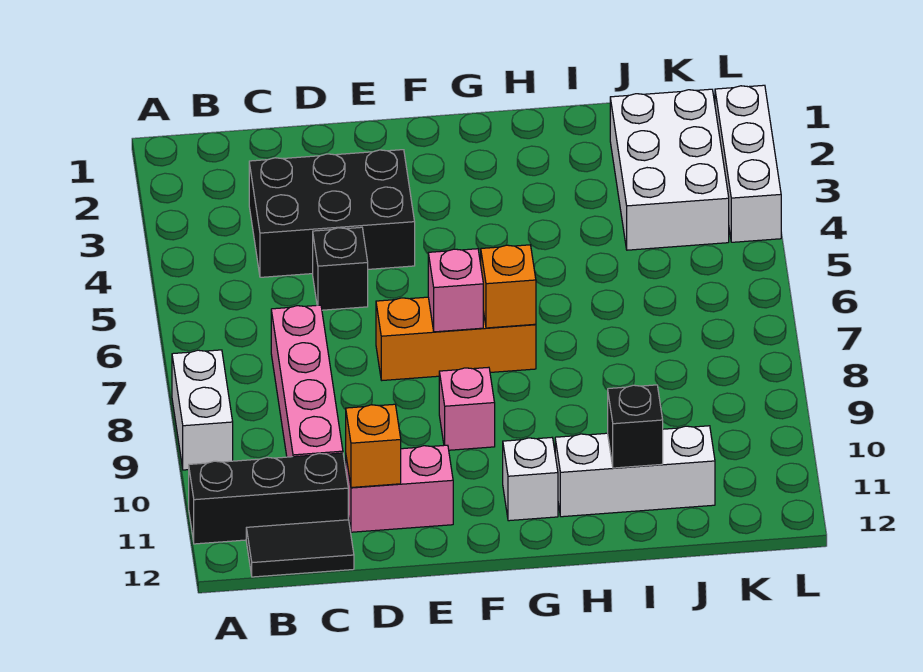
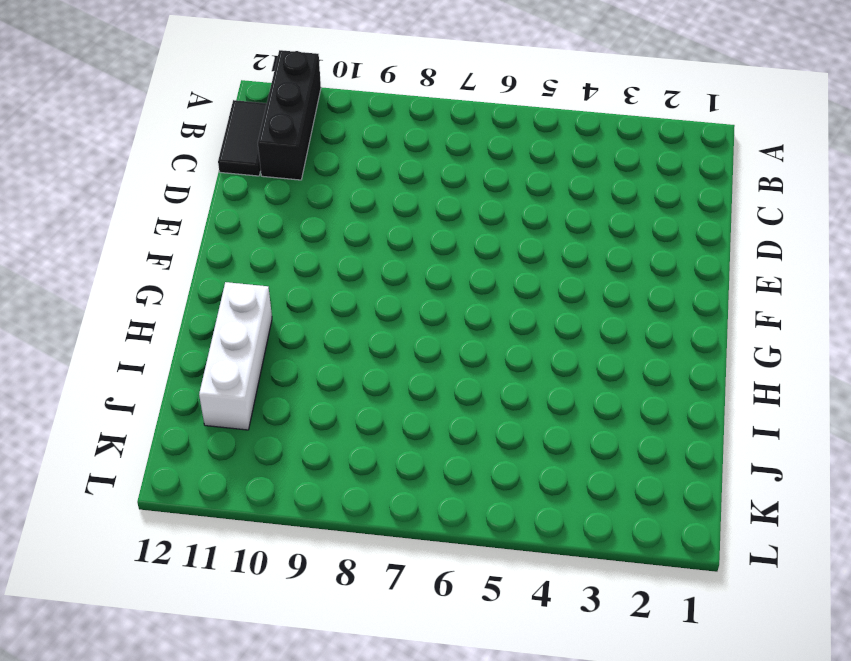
none -> white brick A8:A9 level 1
none -> black brick C3:E4 level 1
none -> pink brick C7:C10 level 1

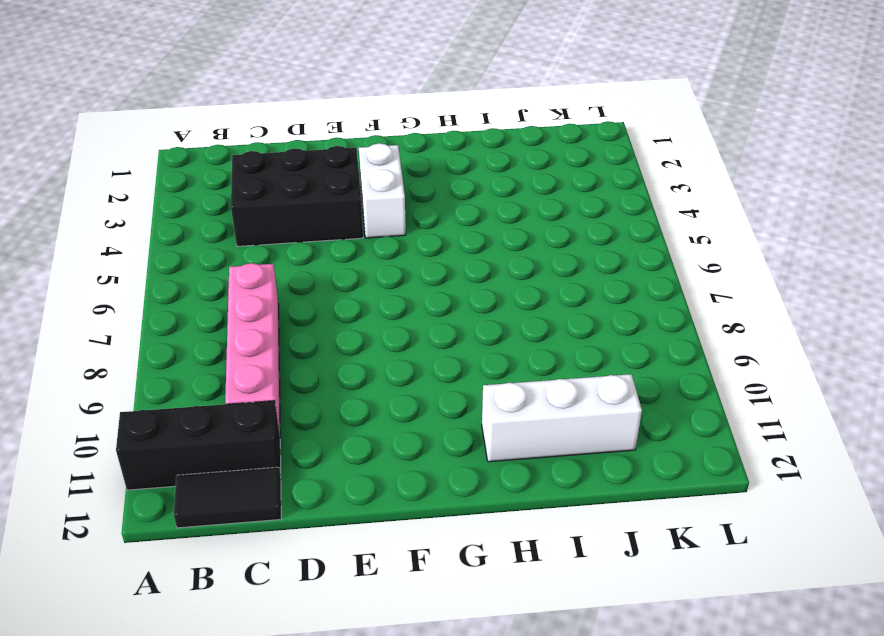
white brick F3:F4 level 1 -> white brick A8:A9 level 1
none -> black brick D5 level 1
none -> pink brick D11:E11 level 1
none -> orange brick E7:G7 level 1

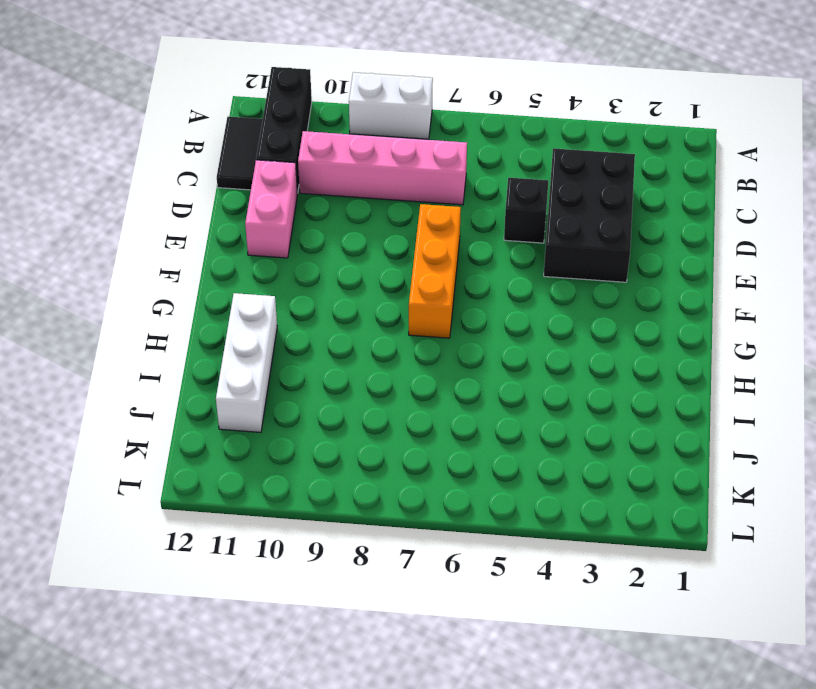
none -> pink brick F9 level 1
none -> white brick G11 level 1
none -> white brick J2:K4 level 1

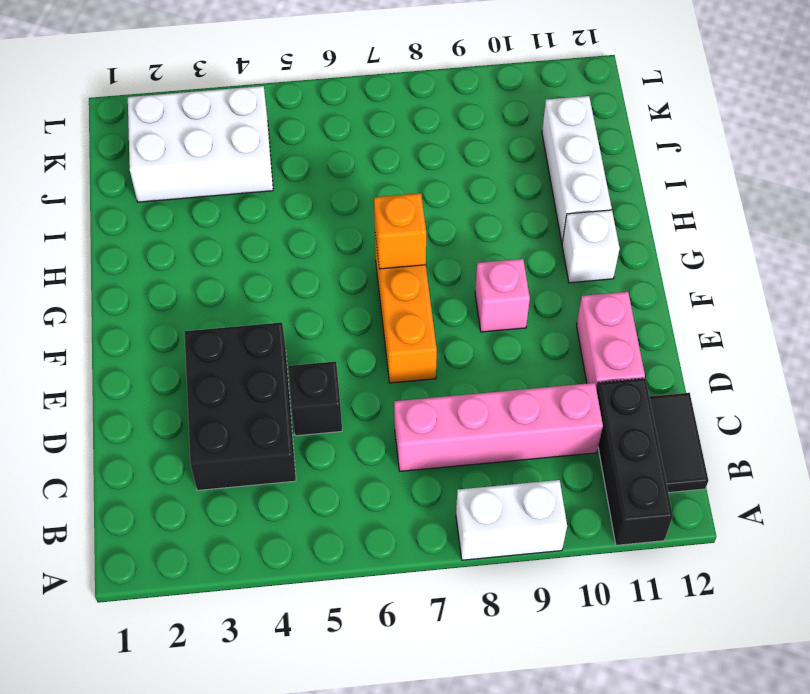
none -> white brick L2:L4 level 1
none -> orange brick D11 level 2
none -> pink brick F7 level 2

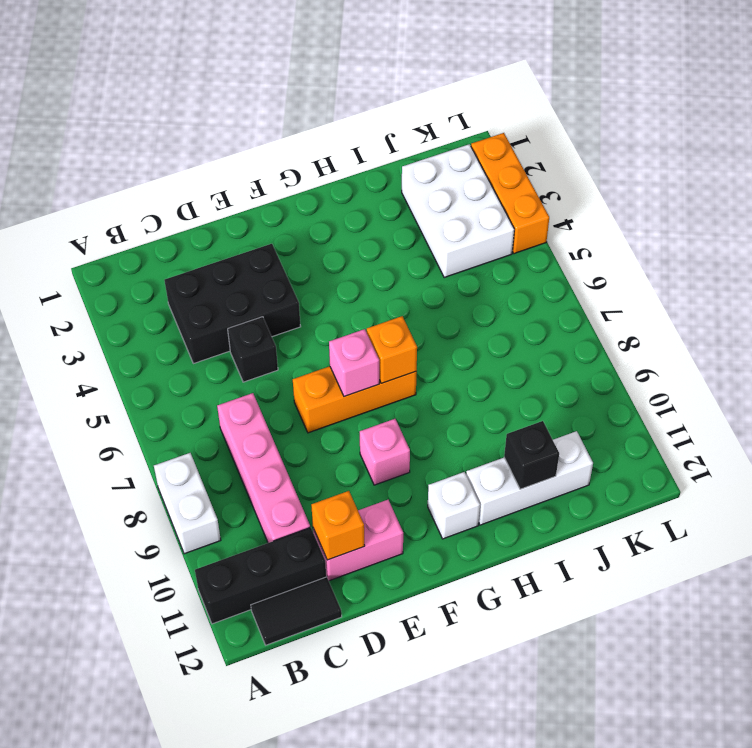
orange brick L2:L4 level 1 -> white brick L2:L4 level 1

